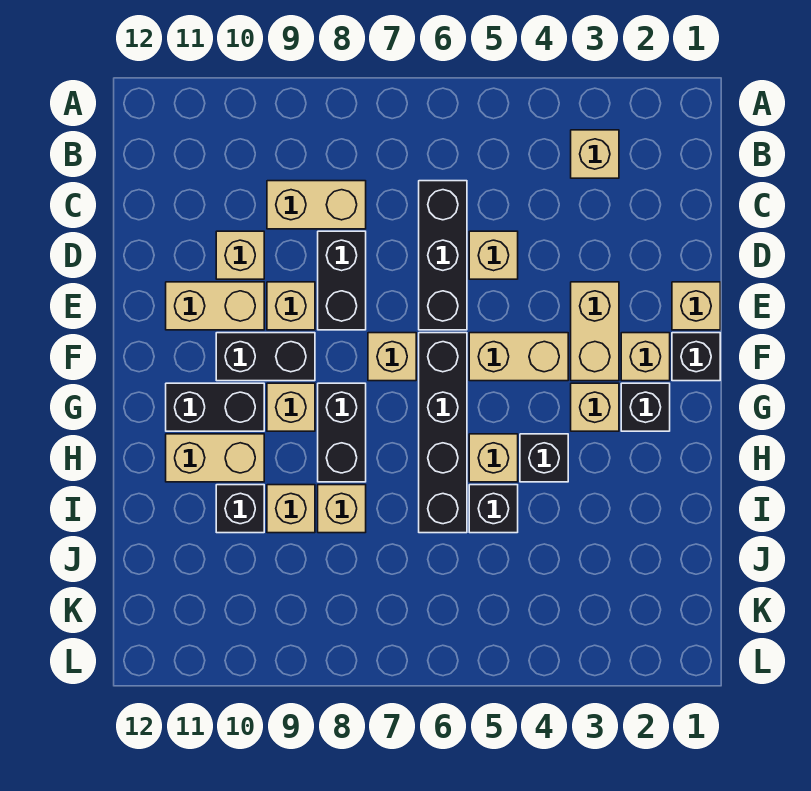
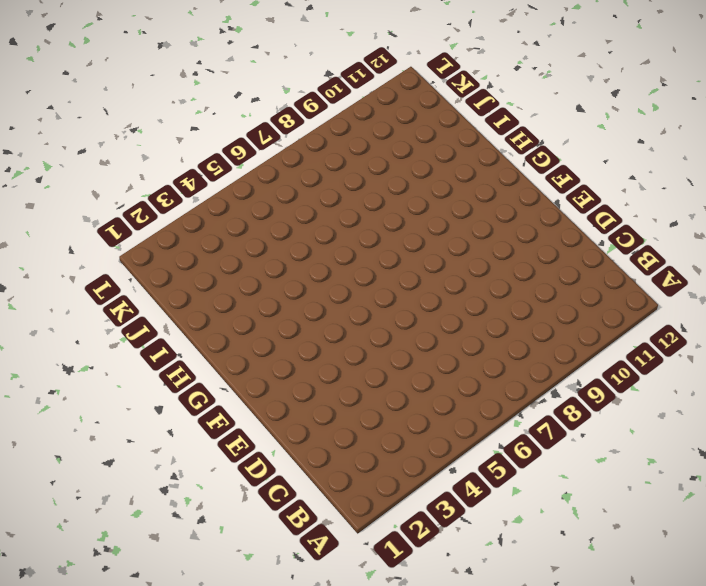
none -> tan brick B3 level 1
none -> black brick C6:E6 level 1
none -> tan brick C8:C9 level 1

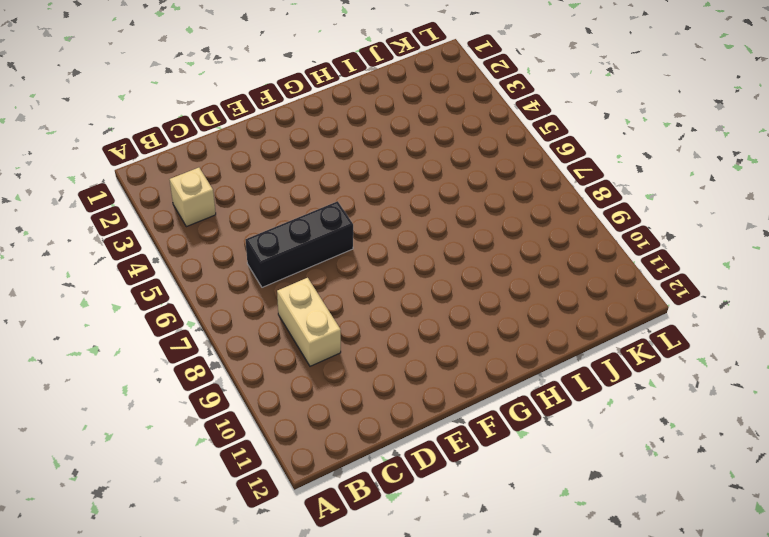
none -> tan brick D5 level 1
none -> black brick D8:E8 level 1
none -> tan brick D10 level 1

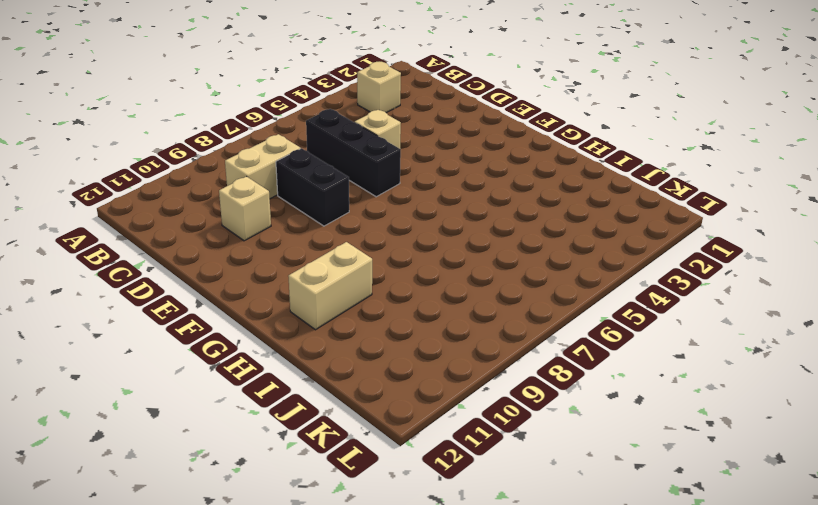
none -> tan brick E1 level 1
none -> tan brick E3:F3 level 1
none -> tan brick E9 level 1

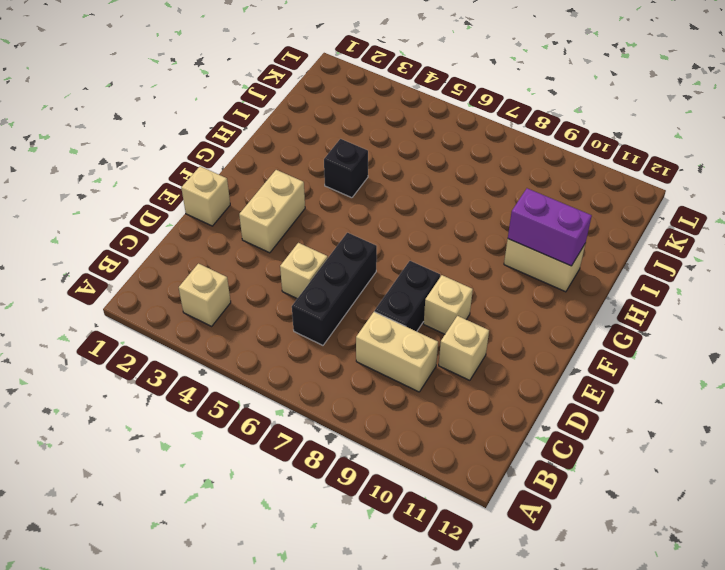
purple brick H10:H11 level 2 -> none
none -> tan brick E10:E11 level 1
none -> black brick F1 level 1
none -> tan brick F2 level 1

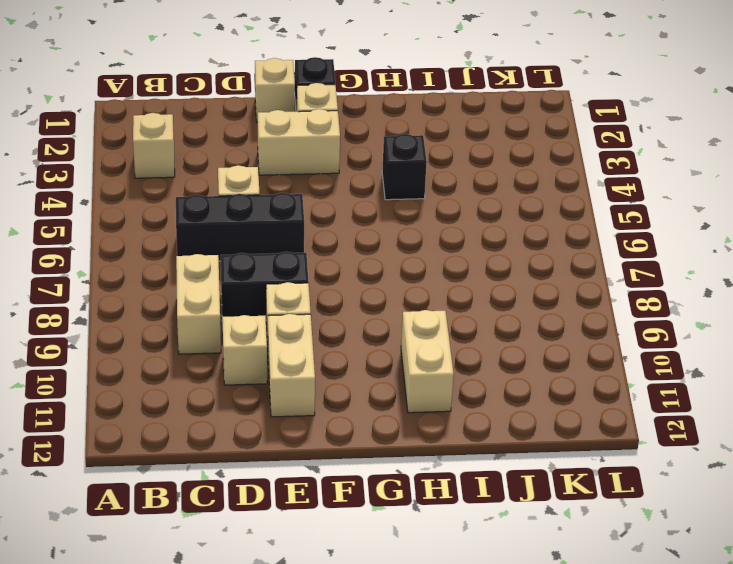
none -> tan brick F4:F5 level 1
none -> black brick F6:I6 level 1
none -> tan brick F7 level 1

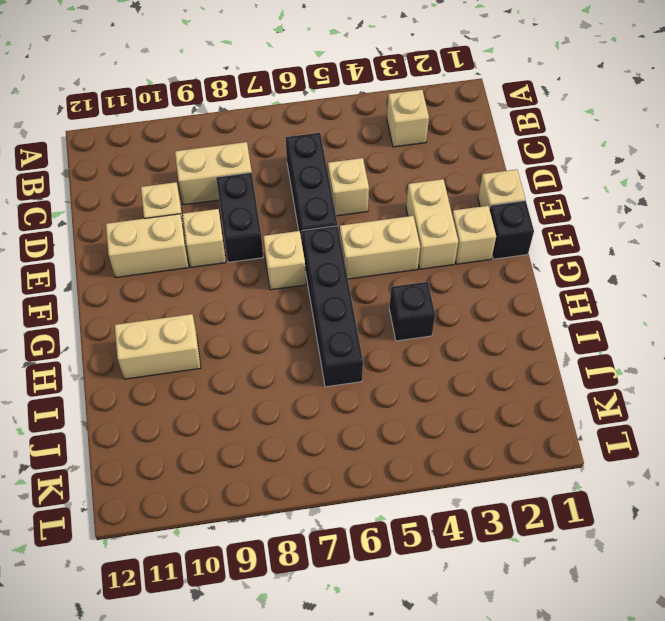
none -> black brick F9:F10 level 1
none -> black brick G2 level 1
none -> tan brick G3 level 1

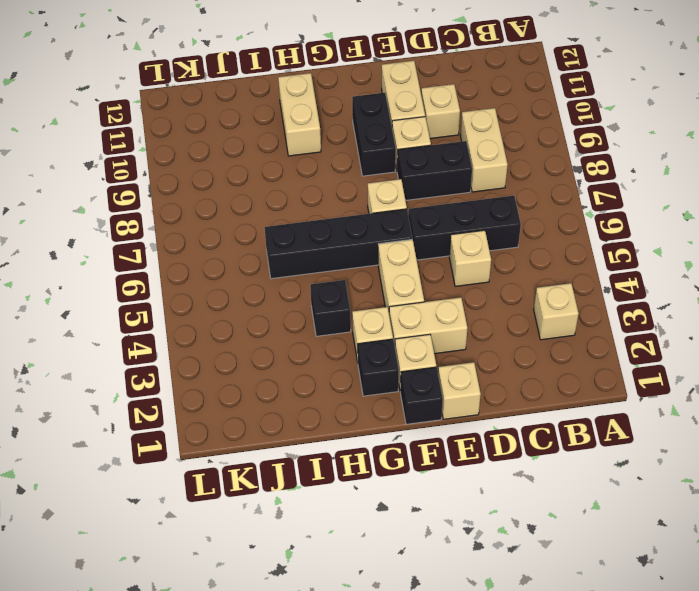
none -> black brick G8:H8 level 1
none -> tan brick G9 level 1
none -> black brick G10:G11 level 1

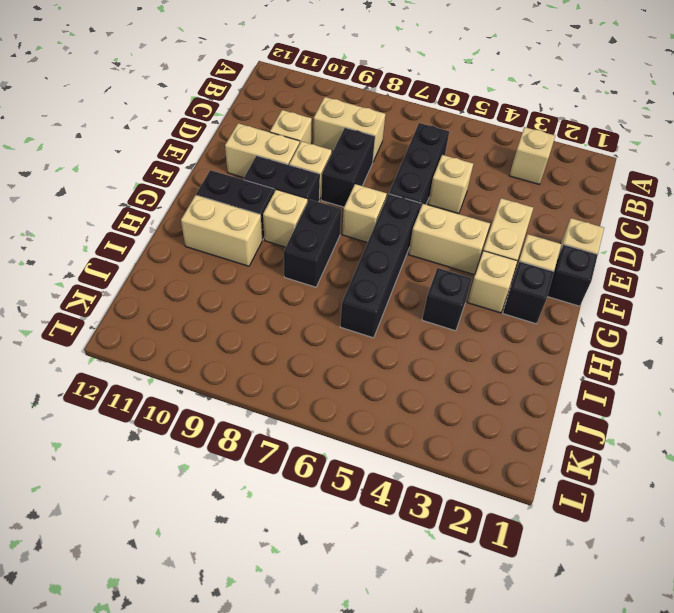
none -> tan brick H5 level 1
none -> black brick I5 level 1
none -> tan brick I8 level 1

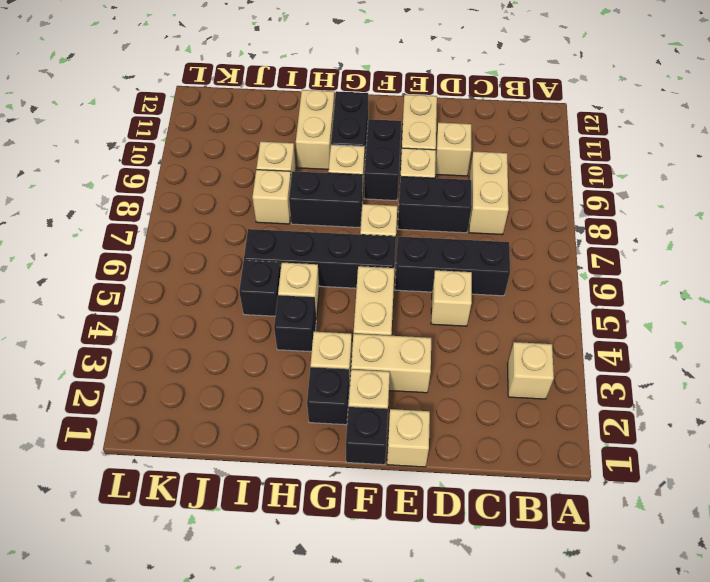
none -> black brick I10 level 1

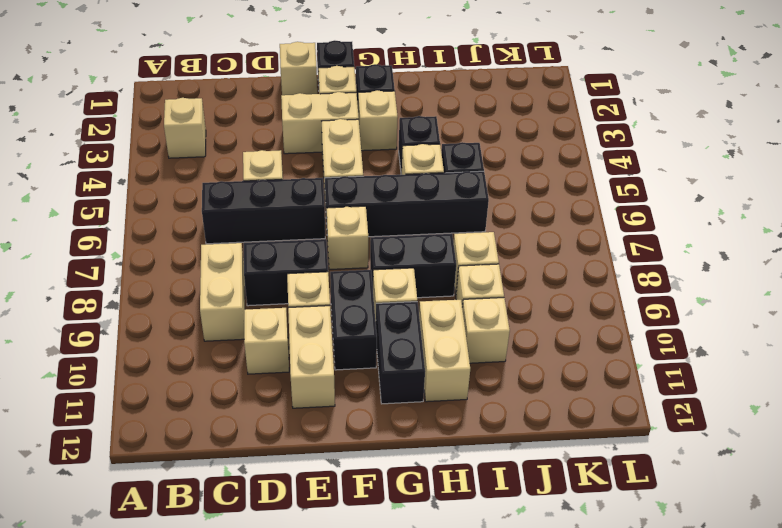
tan brick I10 level 1 -> black brick I10 level 1

